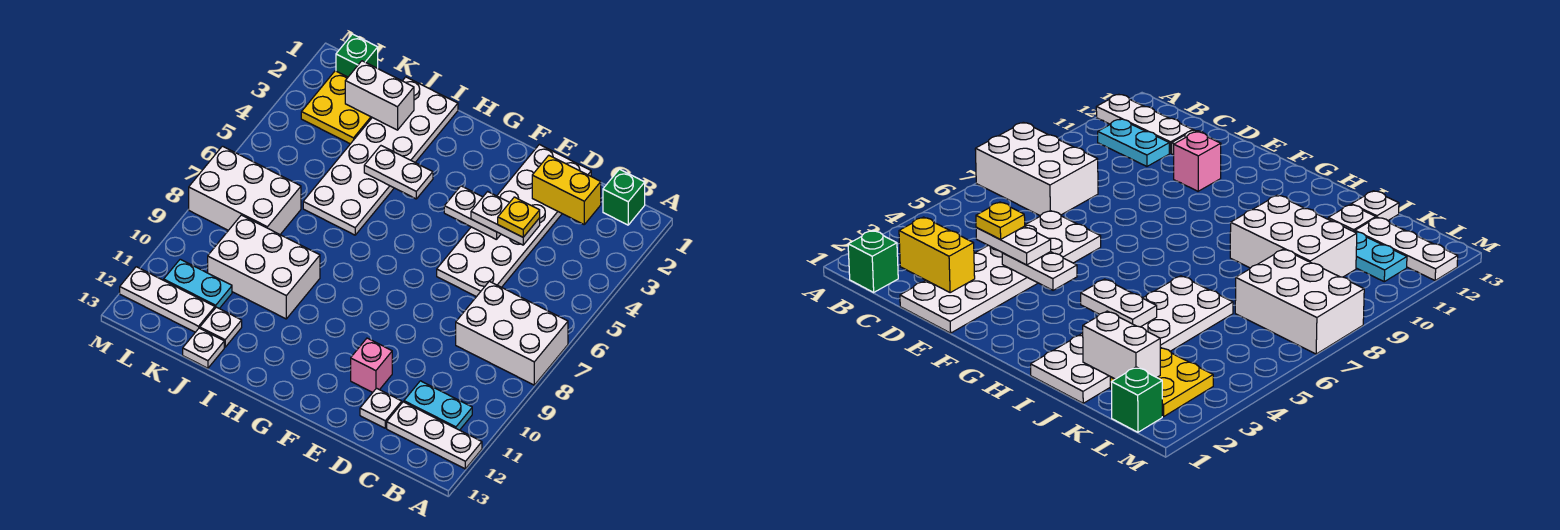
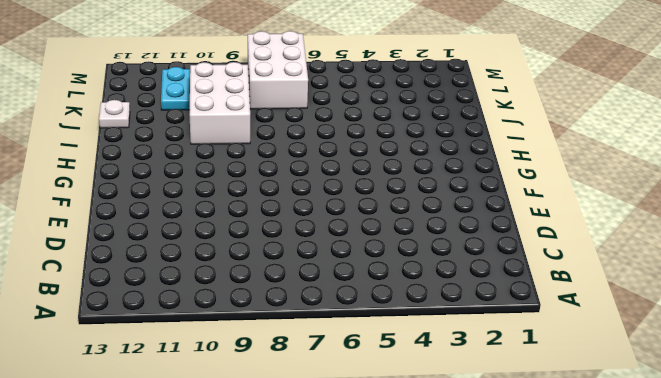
none -> white brick A7:C8 level 1
none -> white plate A12:C12 level 1
none -> green brick B1 level 1

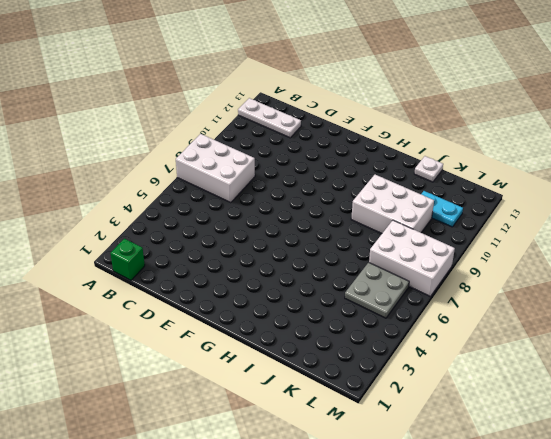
grey plate K5:L6 level 1 -> none
none -> cyan plate B11:C11 level 1
none -> white plate D1:E6 level 1
none -> white plate D12 level 1

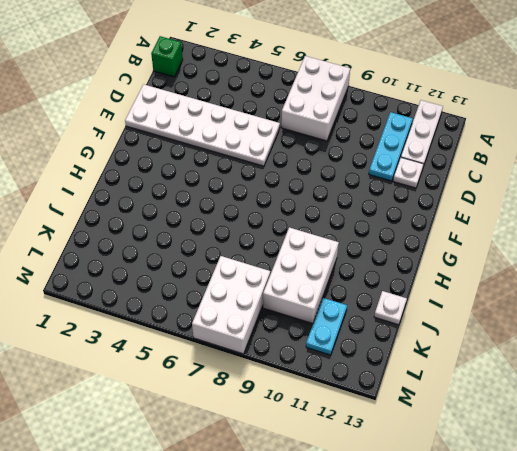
cyan plate B11:D11 level 1 -> cyan plate B11:C11 level 1
none -> pink brick E11 level 1
none -> white plate I1:J6 level 1
none -> white plate J12 level 1

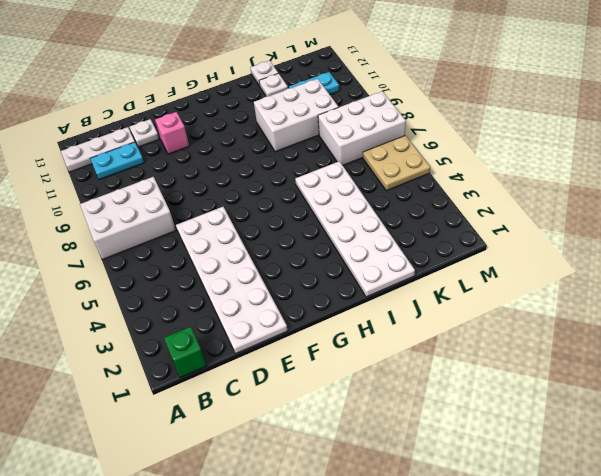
tan plate L5:M6 level 1 -> none
none -> yellow plate K2:L3 level 1
none -> white plate K12:M12 level 1
none -> green brick L1 level 1

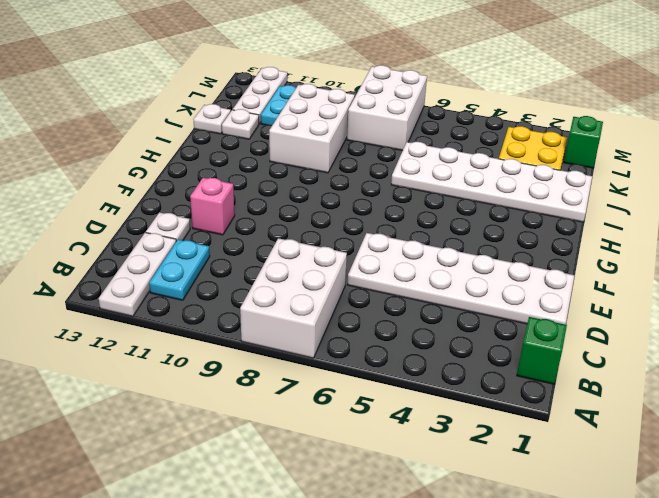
none -> yellow brick C2:D2 level 2
none -> white plate E4:F4 level 2
none -> white plate H4:I4 level 2

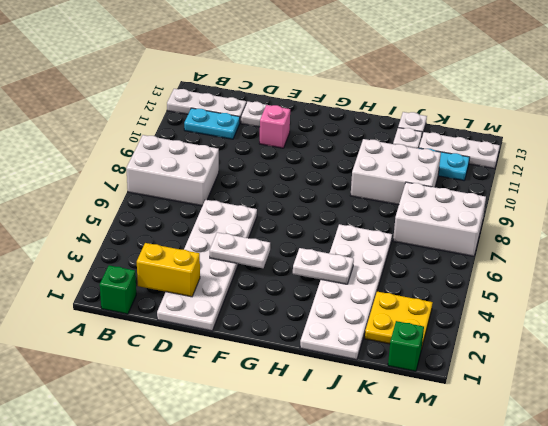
none -> white brick J2:K2 level 2
none -> white plate D4:E4 level 3
none -> yellow plate D4 level 4

